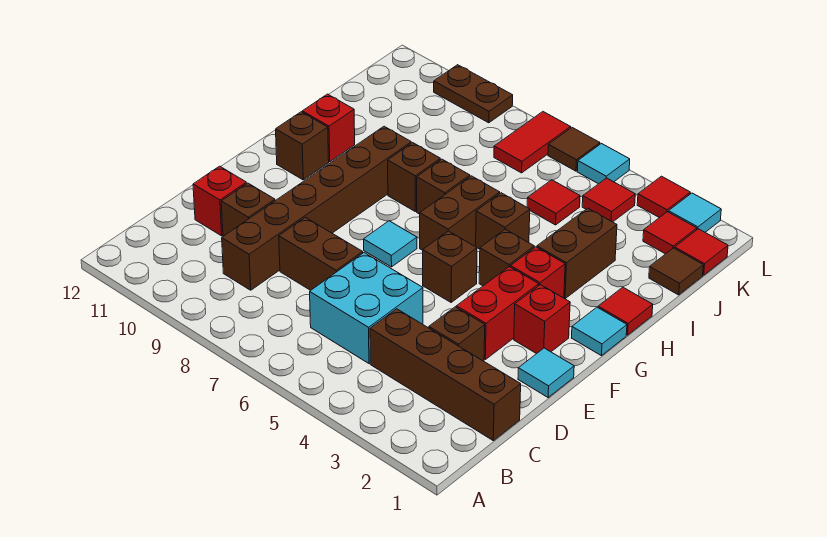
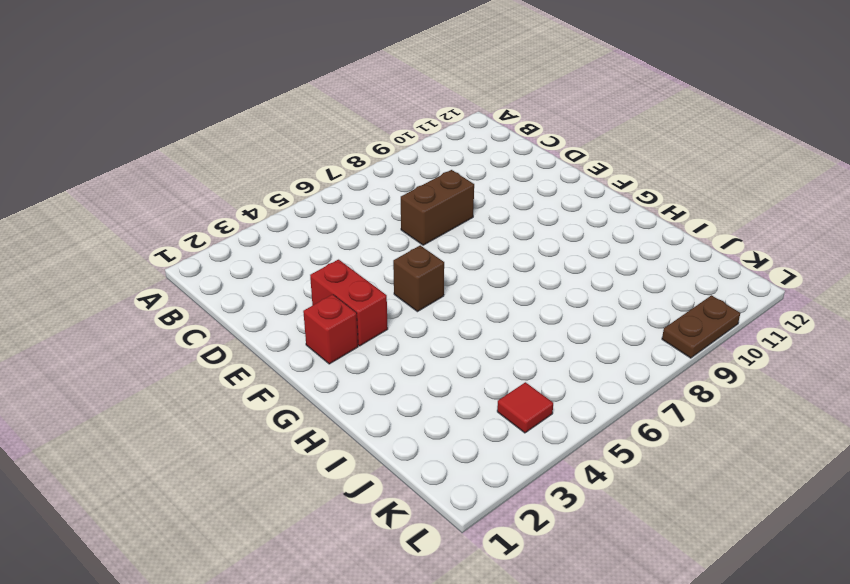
none -> brown brick C1:C4 level 1
none -> cyan brick C5:D6 level 1
none -> brown brick C9:H9 level 1
none -> brown brick D3 level 1

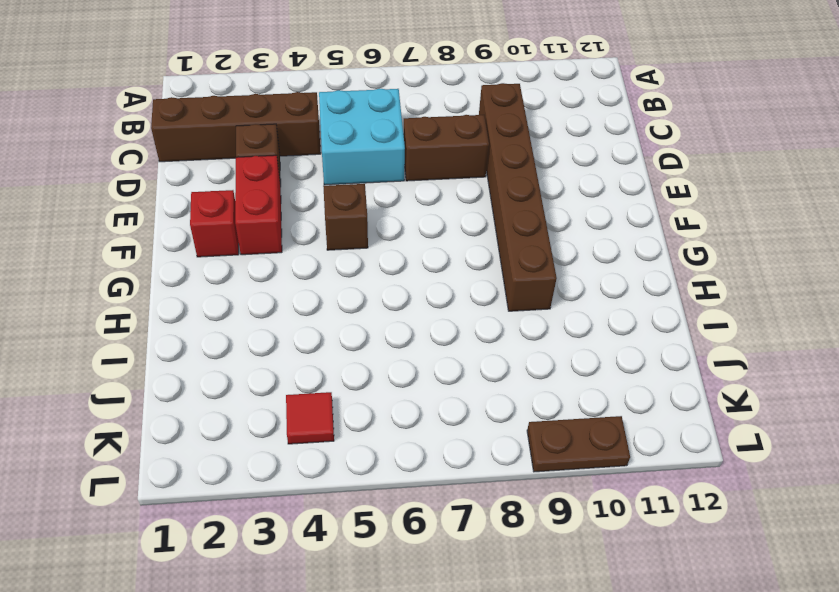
none -> brown brick D10 level 1
none -> red brick D11 level 1
none -> cyan tile E1 level 1
none -> cyan tile F7 level 1

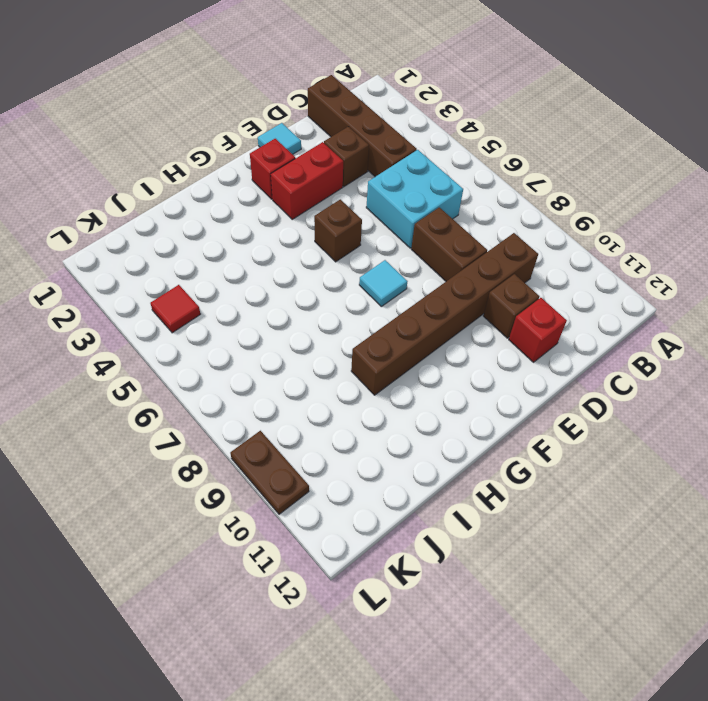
none -> cyan tile G1 level 1
none -> red brick G3 level 1
none -> brown brick G4 level 1
none -> brown brick G6:H6 level 1

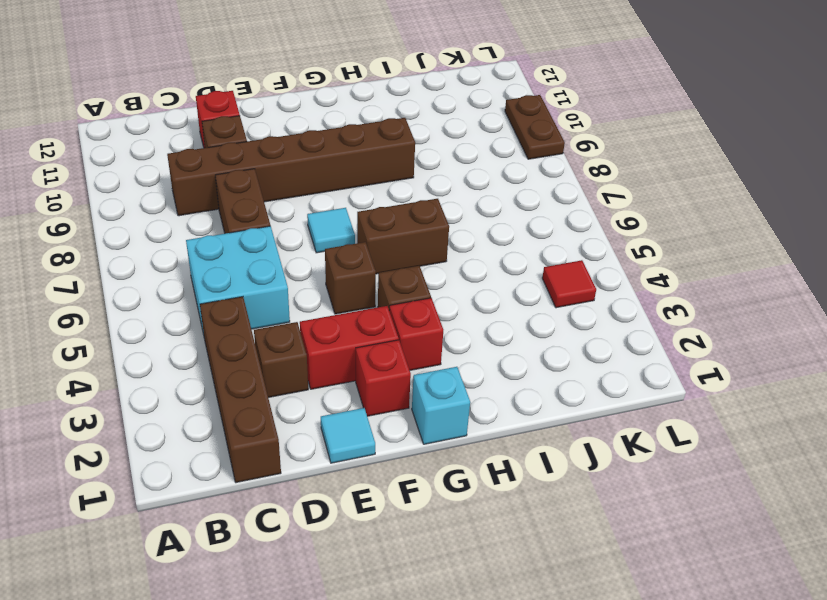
cyan brick G1 level 1 -> cyan tile G1 level 1
none -> brown brick G11 level 1
none -> red tile H1 level 1
none -> brown brick H3:I3 level 1
none -> brown brick H5 level 1

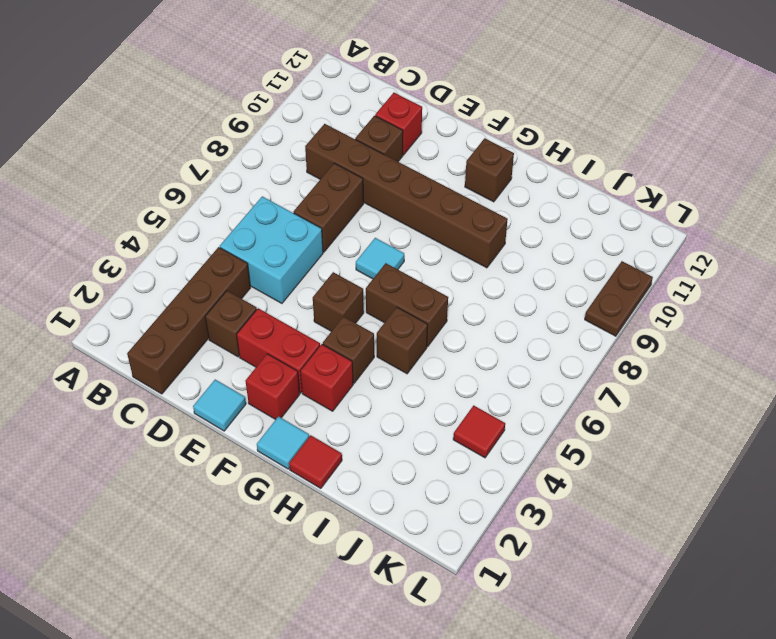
none -> brown brick H3:I3 level 1
none -> brown brick H7 level 1
none -> brown brick H8 level 1
none -> red brick H11 level 1

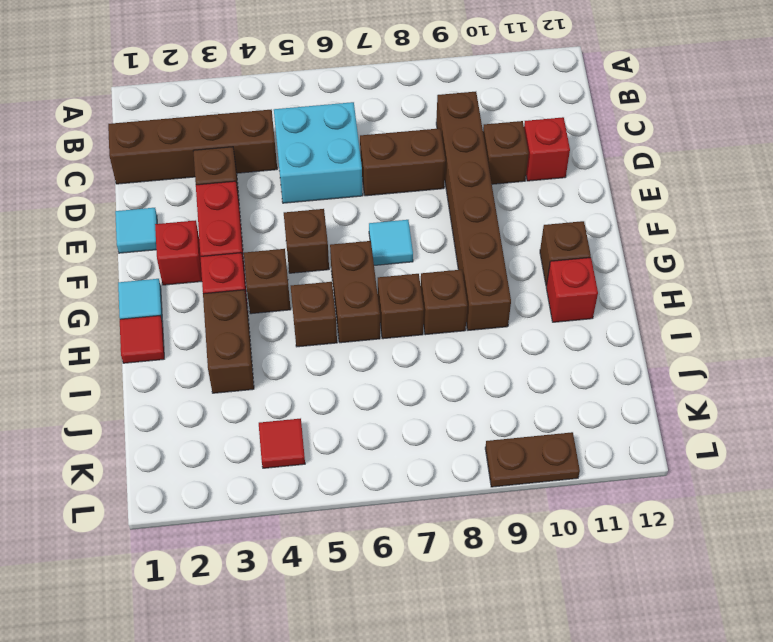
none -> brown tile J1 level 1
none -> red tile J5 level 1
none -> red tile K1 level 1
none -> red tile K2 level 1

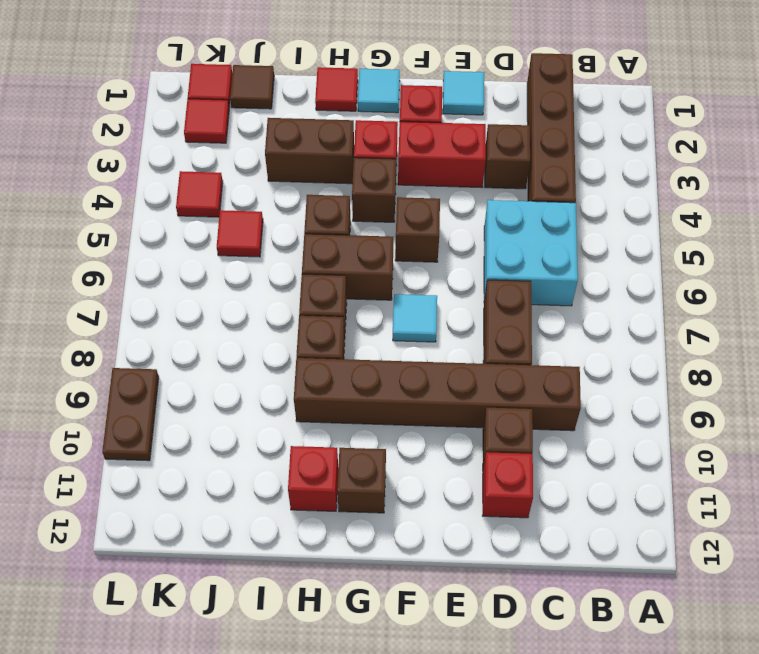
none -> red tile K7:L7 level 1
none -> cyan tile L2 level 1
none -> red tile L3 level 1
none -> cyan tile L5 level 1

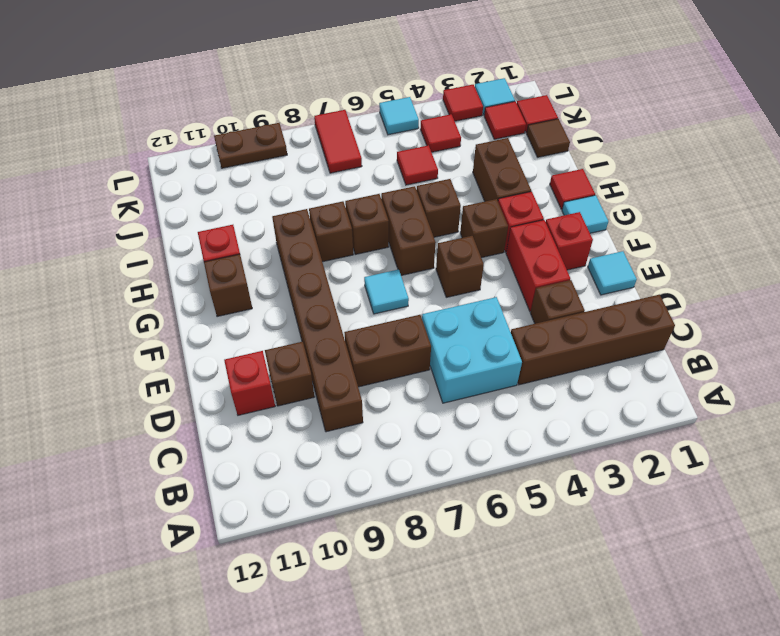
none -> brown tile L6 level 1

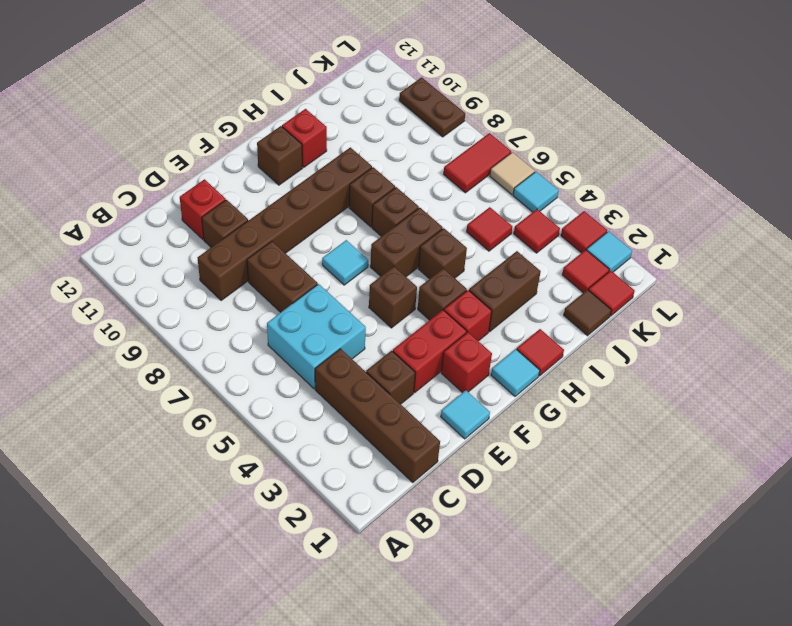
tan tile L6 level 1 -> brown tile L6 level 1

